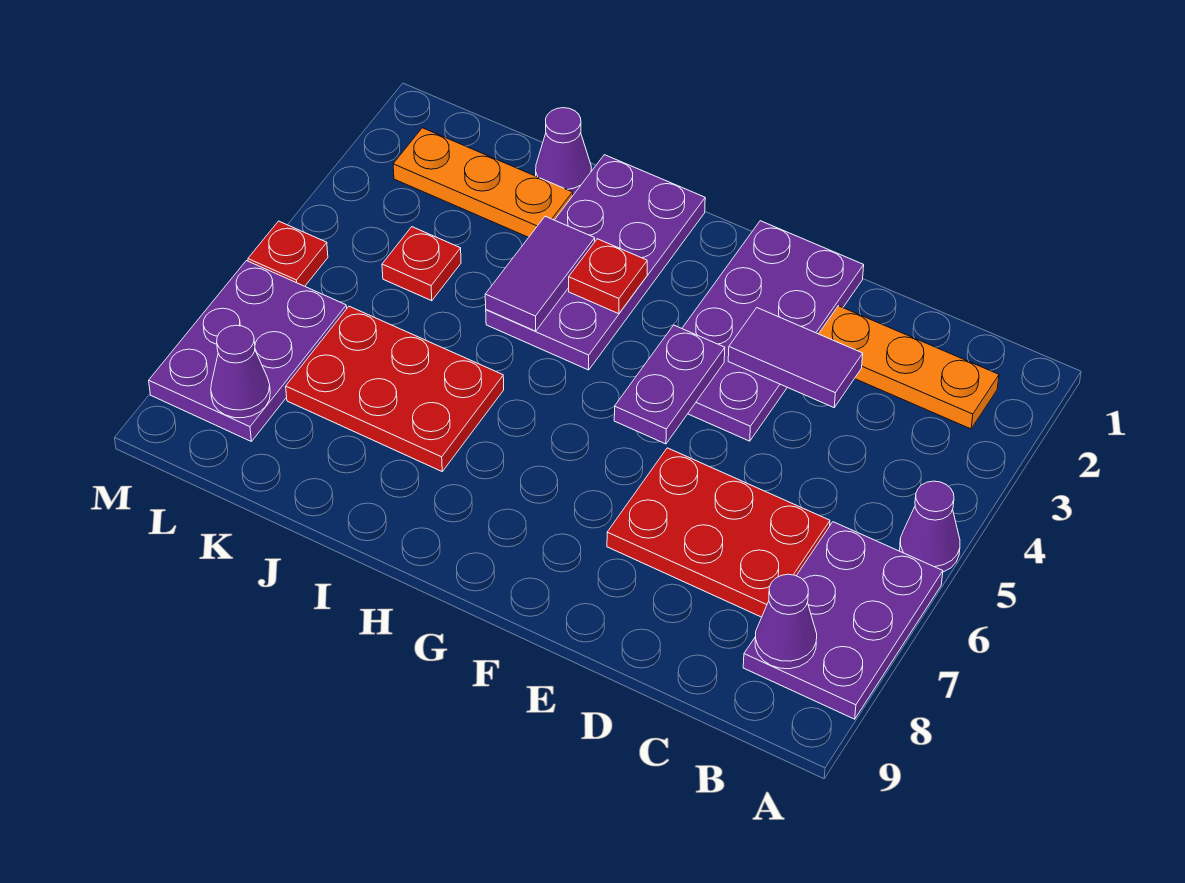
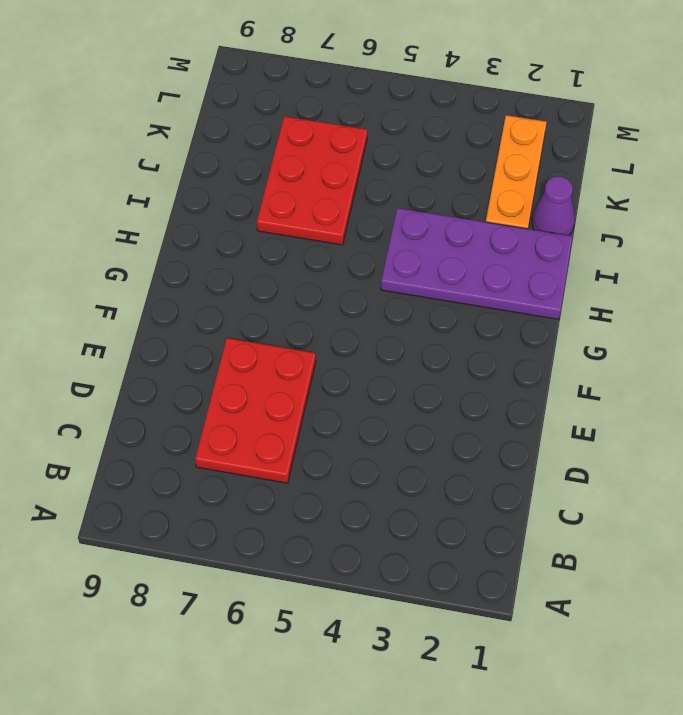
none -> purple cone A5 level 1
none -> purple plate A6:B8 level 1
none -> orange plate B2:D2 level 1

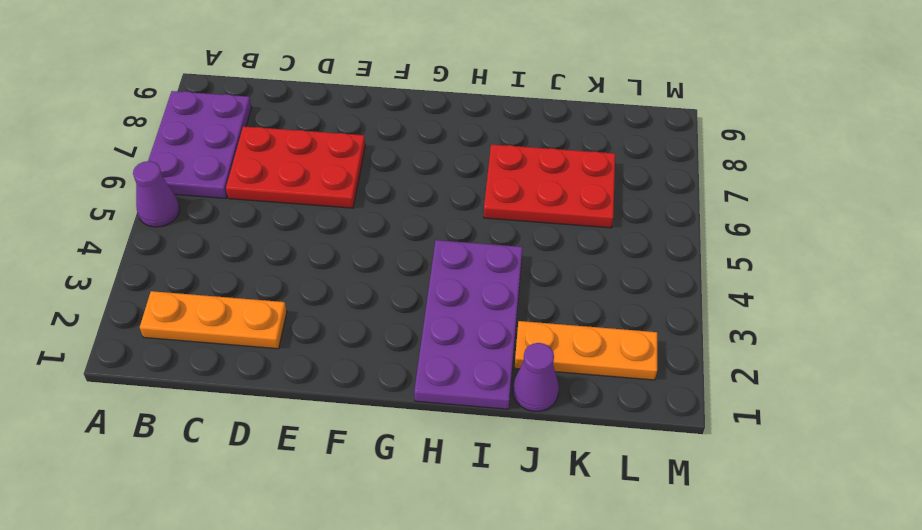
none -> purple plate E1:F4 level 1
none -> red plate K4 level 1
none -> purple plate L6:M8 level 1

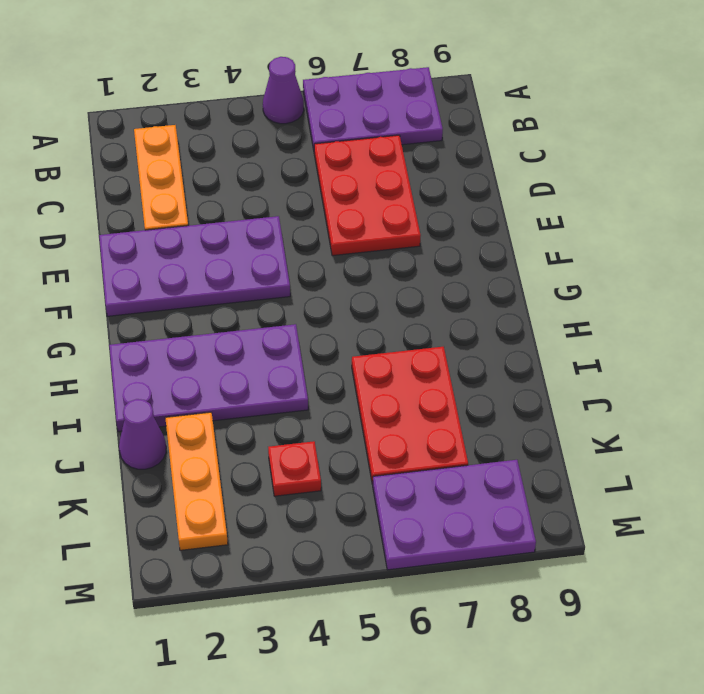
none -> red plate M5 level 1
none -> purple cone B8 level 2
none -> purple tile D3:E3 level 2

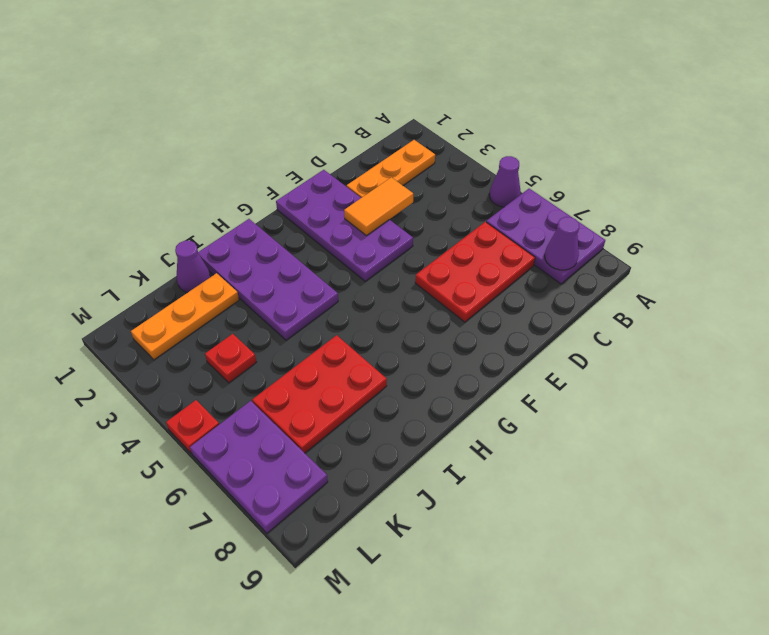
orange tile D3:E3 level 2 -> purple tile D3:E3 level 2
none -> purple plate F4:F5 level 2
none -> red plate H3 level 2
none -> purple tile I3:I4 level 2

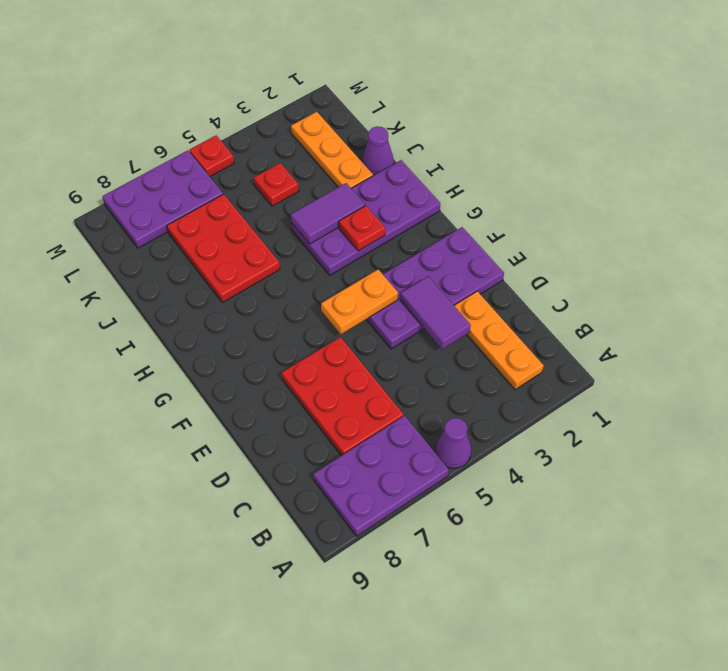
orange plate F4:F5 level 2 -> purple plate F4:F5 level 2
none -> purple cone B8 level 2
none -> purple cone L8 level 2

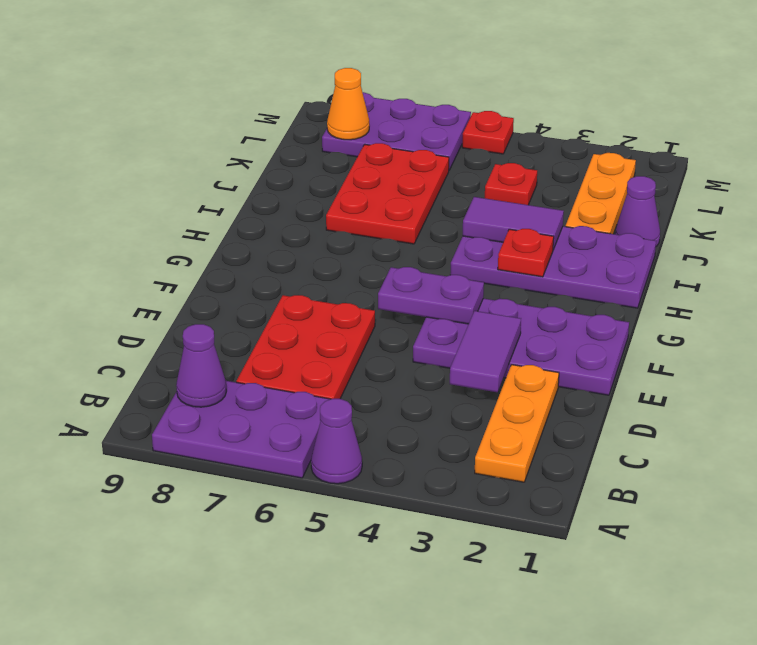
orange cone L8 level 2 -> purple cone L8 level 2

